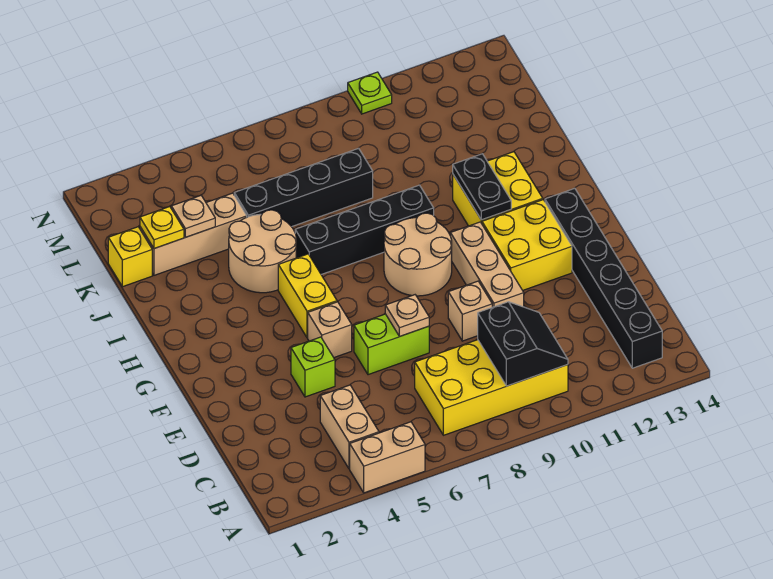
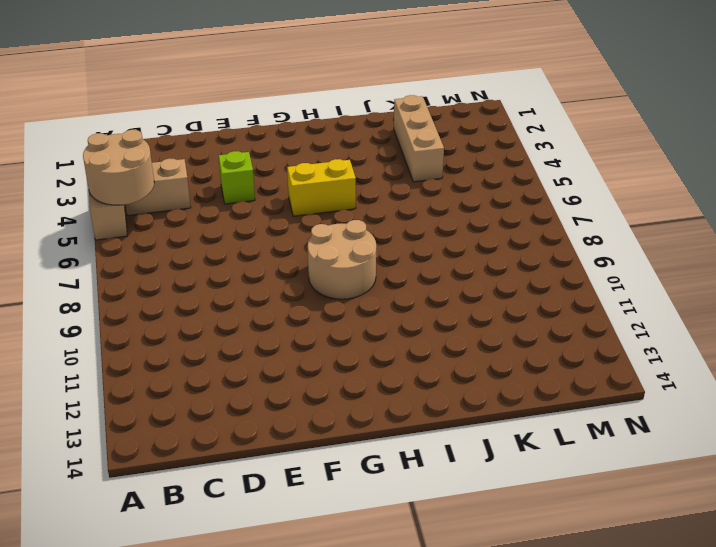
tan round brick A4:B5 level 2 -> tan round brick I4:J5 level 1
none -> yellow brick B7:C10 level 1
none -> black brick B13:G13 level 1
none -> lime brick E6:E7 level 1

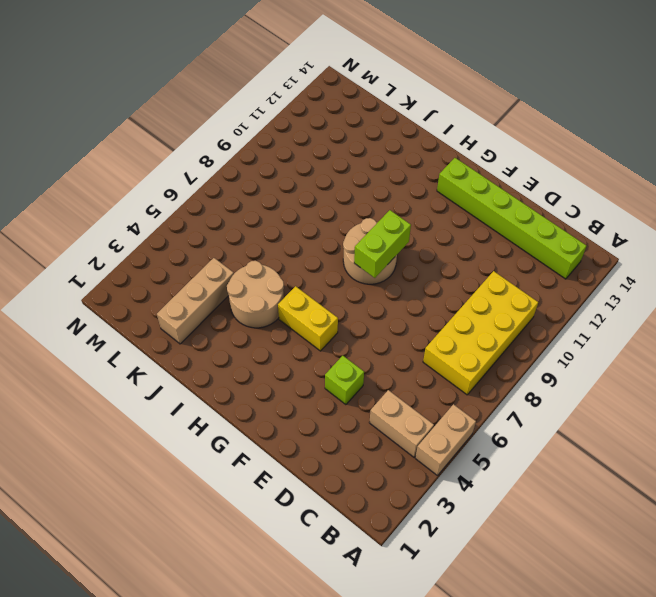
lime brick B13:G13 level 1 -> black brick B13:G13 level 1
lime brick G8:G9 level 2 -> lime brick E6:E7 level 1
none -> tan brick E9 level 1
none -> tan brick E10:G10 level 1
none -> tan brick F5 level 1

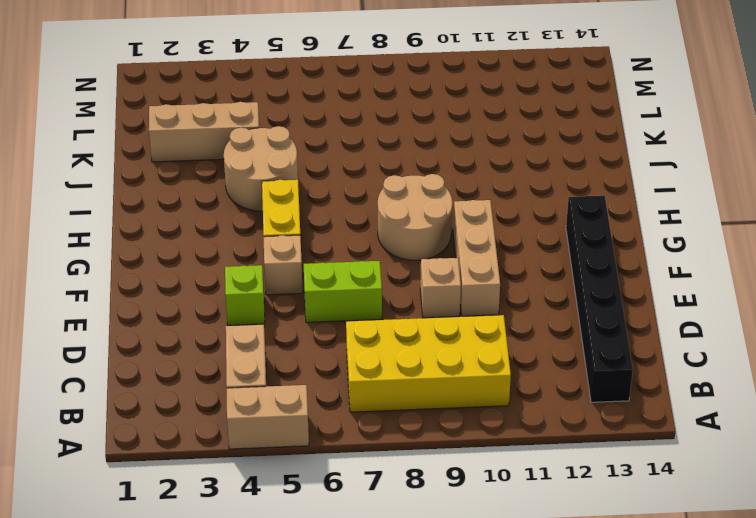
none -> yellow brick F11:G12 level 1
none -> yellow brick H11:I12 level 1
none -> black brick I6:I9 level 1

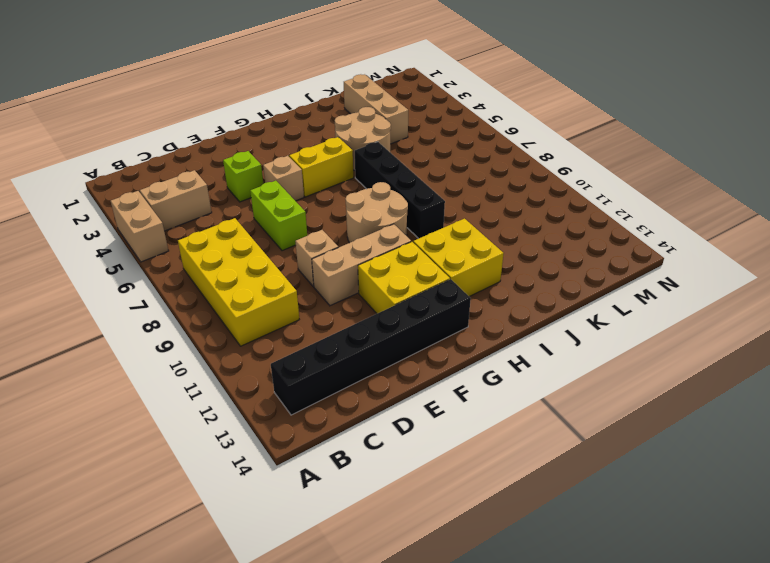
none -> yellow brick K1 level 1
none -> black brick K5:K8 level 1
none -> lime plate N10 level 1

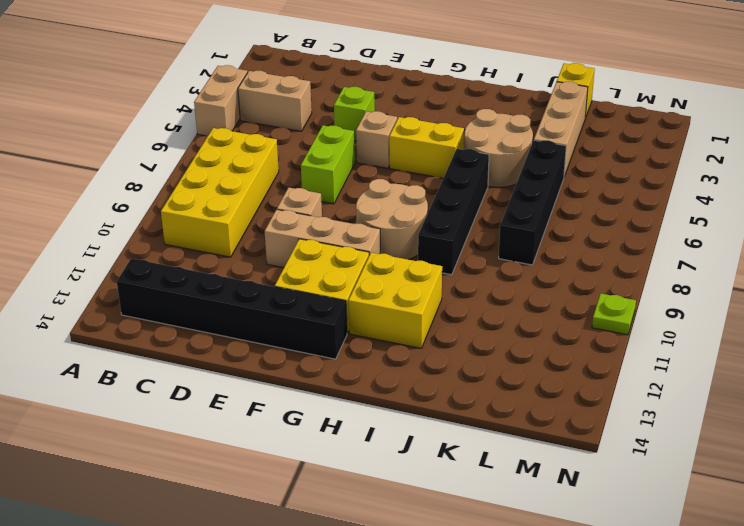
none -> black slope B9:C10 level 2 top 9
none -> tan plate E7 level 2
none -> black plate H11:I11 level 2

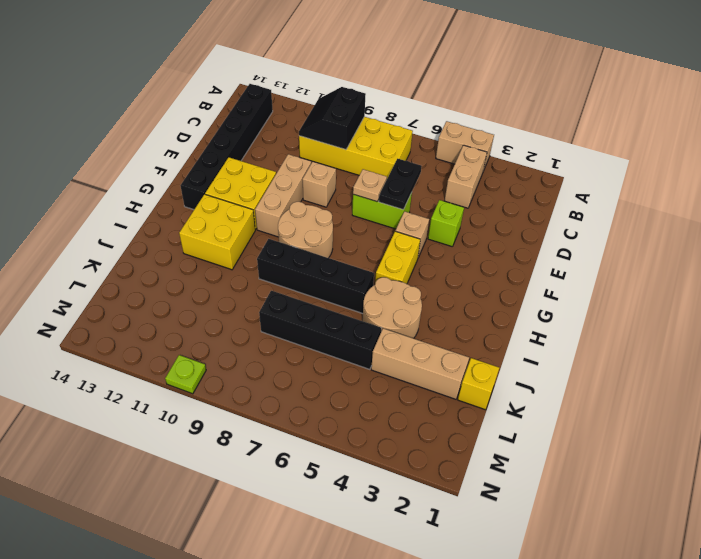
black plate D6:E6 level 2 -> black plate H11:I11 level 2
none -> yellow plate K2 level 2
none -> tan plate K3 level 2

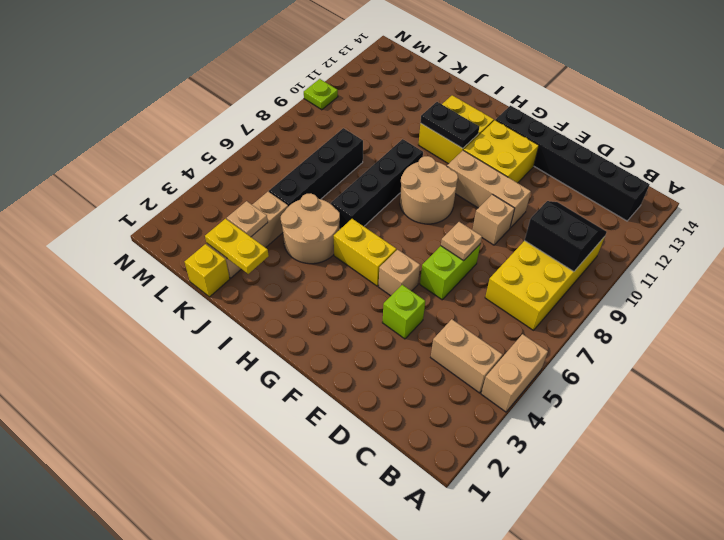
yellow plate J2:K2 level 2 -> yellow plate K2 level 2

